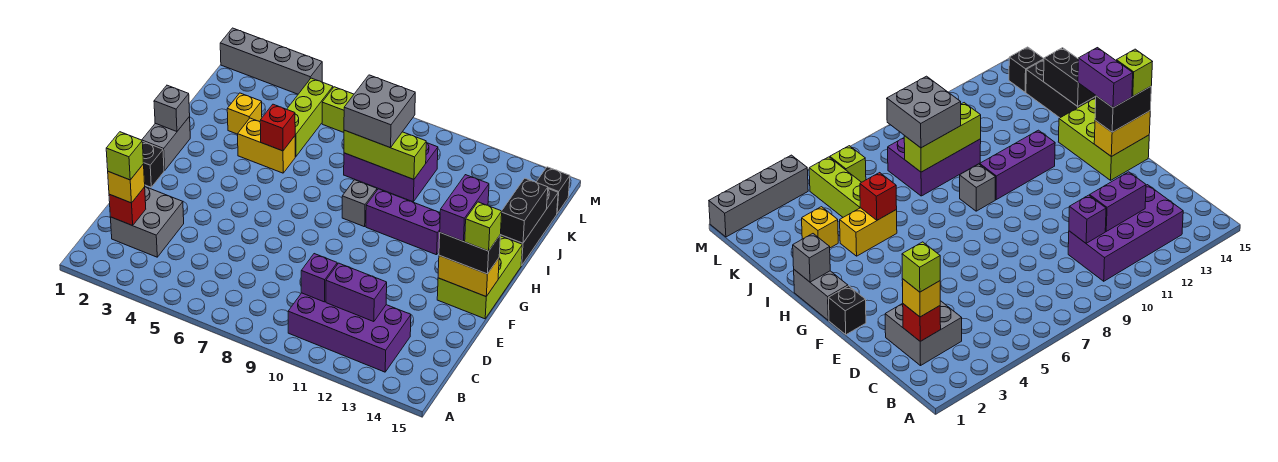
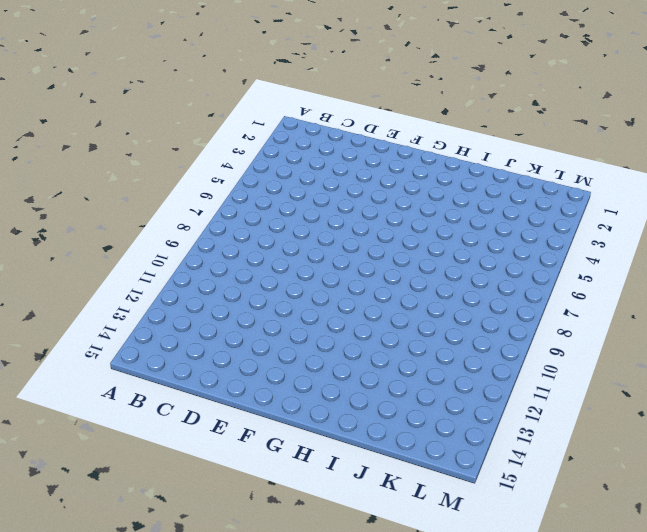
none -> purple brick B10:C13 level 1
none -> grey brick C2:D3 level 1
none -> black brick F1 level 1

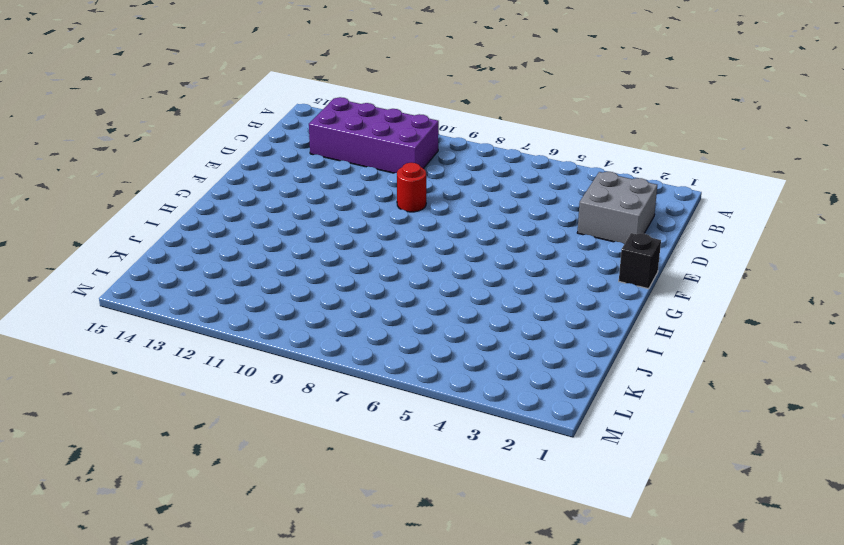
red round brick E9 level 1 -> none
none -> lime brick F14:H15 level 1
none -> grey brick G1:H1 level 1
none -> grey brick H9 level 1

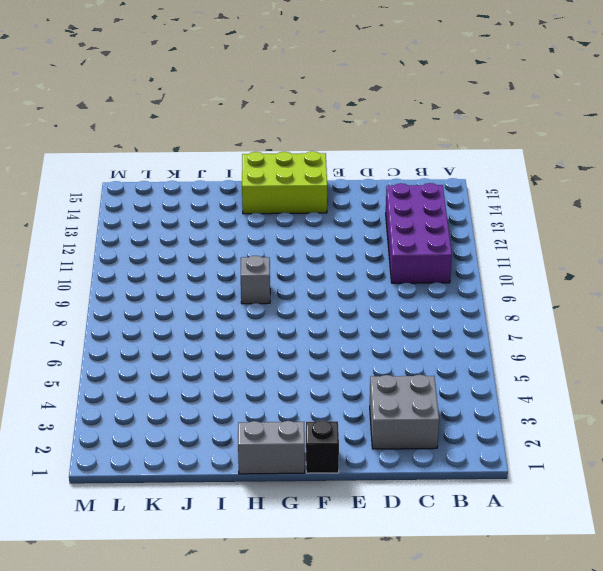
none -> purple brick H10:H12 level 1
none -> yellow brick I4:I5 level 1
none -> black brick I15:K15 level 1

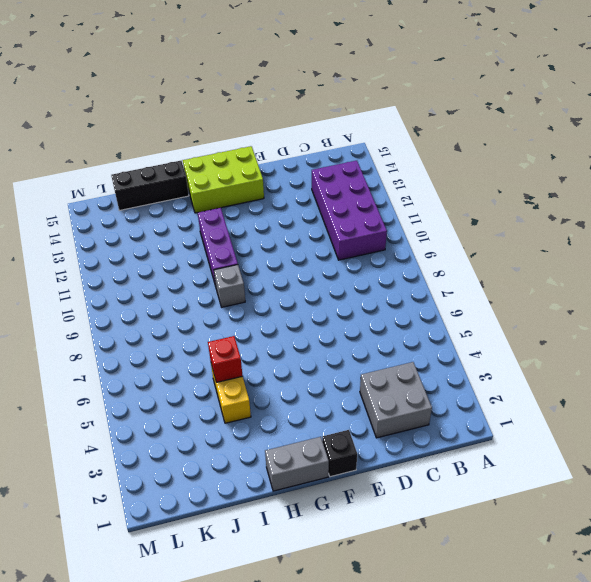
none -> yellow brick J3 level 1
none -> lime brick J5:L5 level 1
none -> purple brick J8:K10 level 1

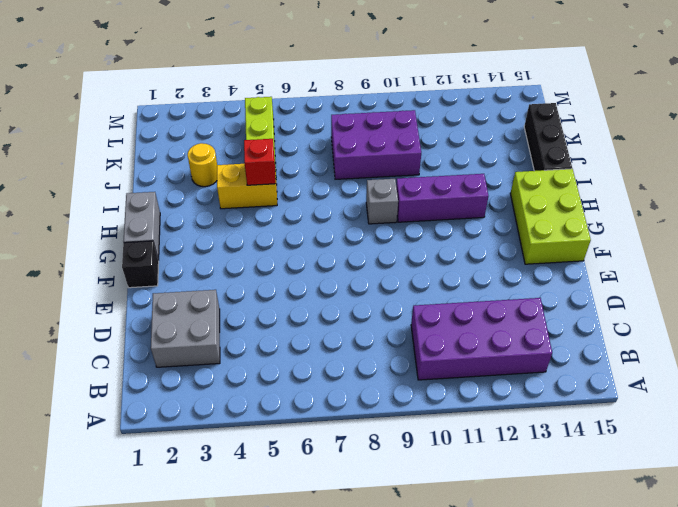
yellow round brick J3 level 1 -> yellow brick J3 level 1
none -> lime brick L6 level 1
none -> black brick L15 level 1
none -> grey brick M1:M4 level 1

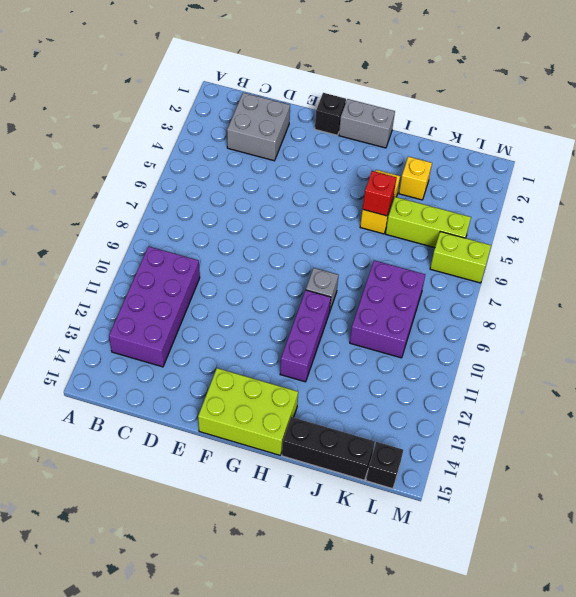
lime brick L6:M6 level 1 -> lime brick L6 level 1
none -> grey brick M1:M4 level 1
none -> red brick C2 level 2
none -> purple brick C10 level 2

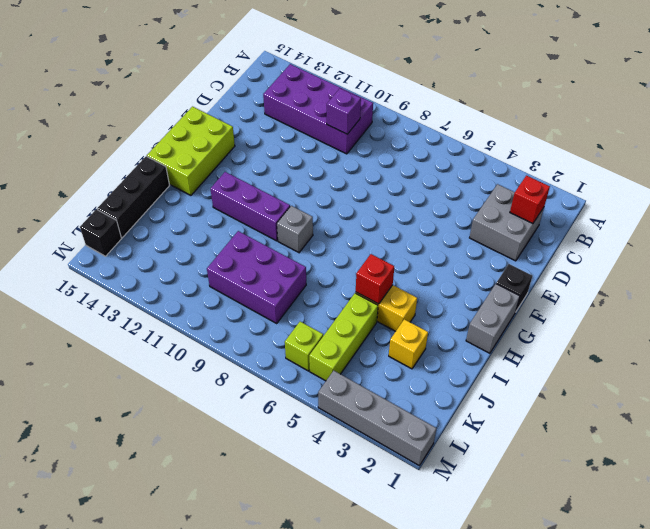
none -> purple brick C11:C12 level 2
none -> yellow brick F14:F15 level 2
none -> grey brick H1 level 2

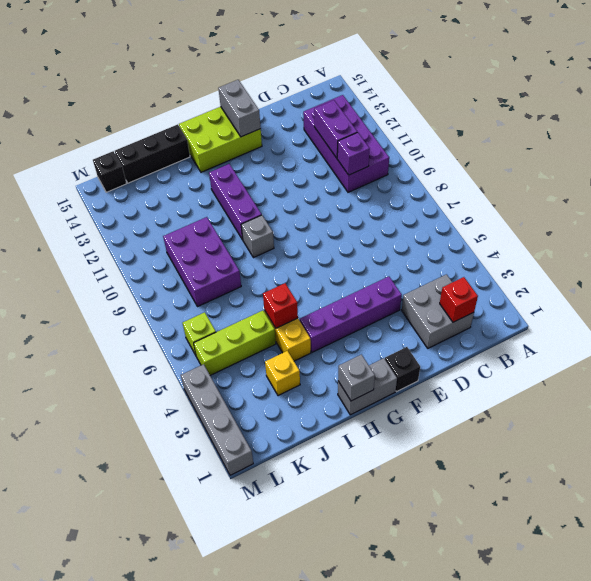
purple brick E4:H4 level 1 -> none
grey brick F14:F15 level 2 -> yellow brick F14:F15 level 2
none -> black brick I15:J15 level 2
none -> lime brick J8:J10 level 2
none -> yellow brick C2 level 3

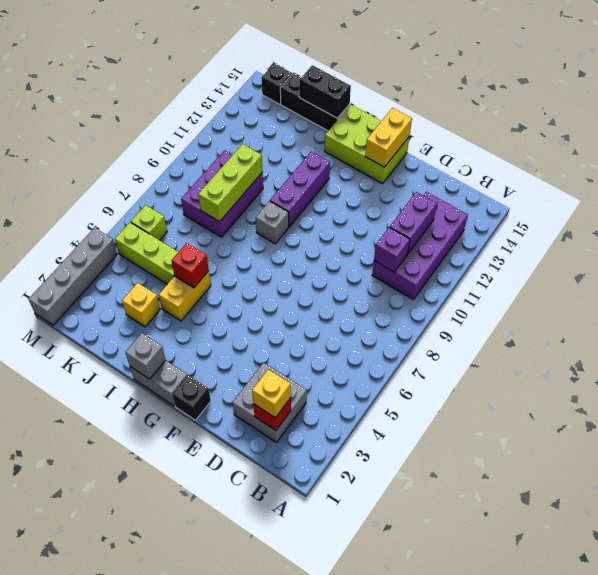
none -> black brick F14:F15 level 3
none -> grey brick J8:K9 level 3
none -> lime brick C2 level 4

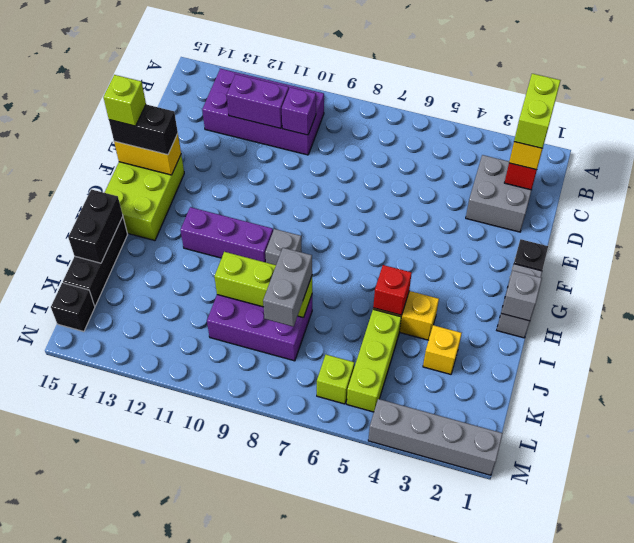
lime brick B2:C2 level 4 -> lime brick C2 level 4
grey brick J8:K8 level 3 -> grey brick J8:K9 level 3
none -> purple brick F14:G14 level 4

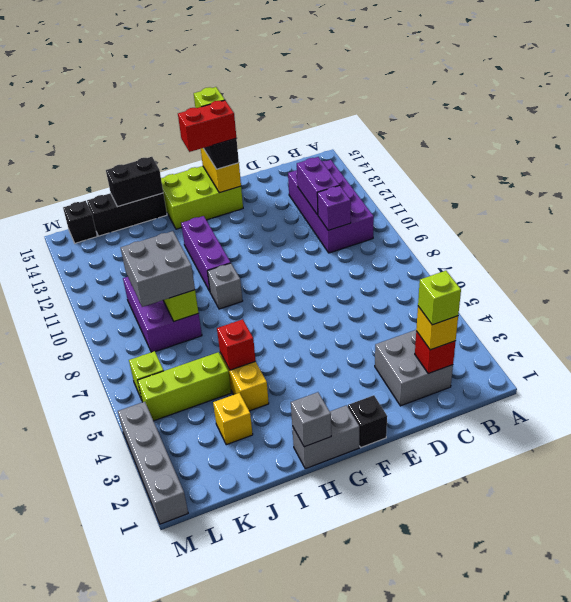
red brick F14:G14 level 4 -> purple brick F14:G14 level 4

